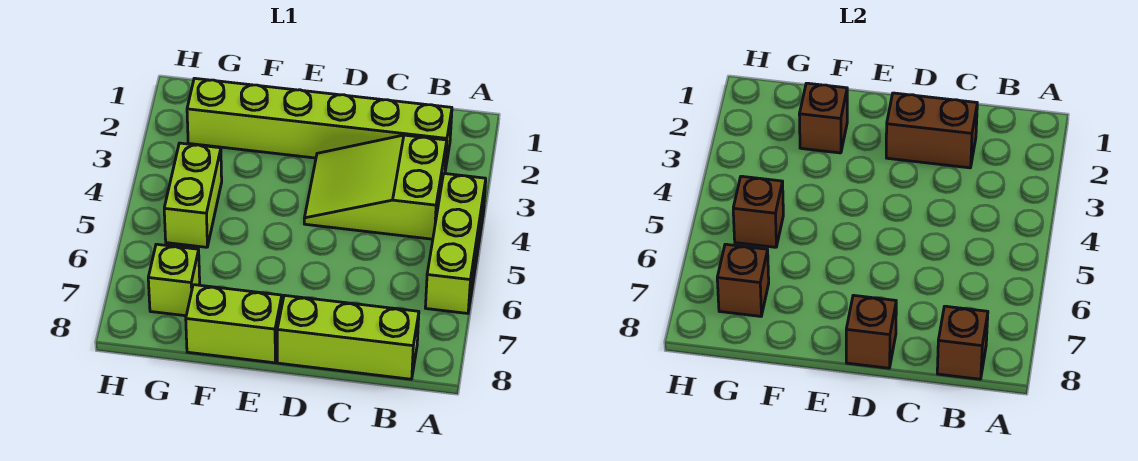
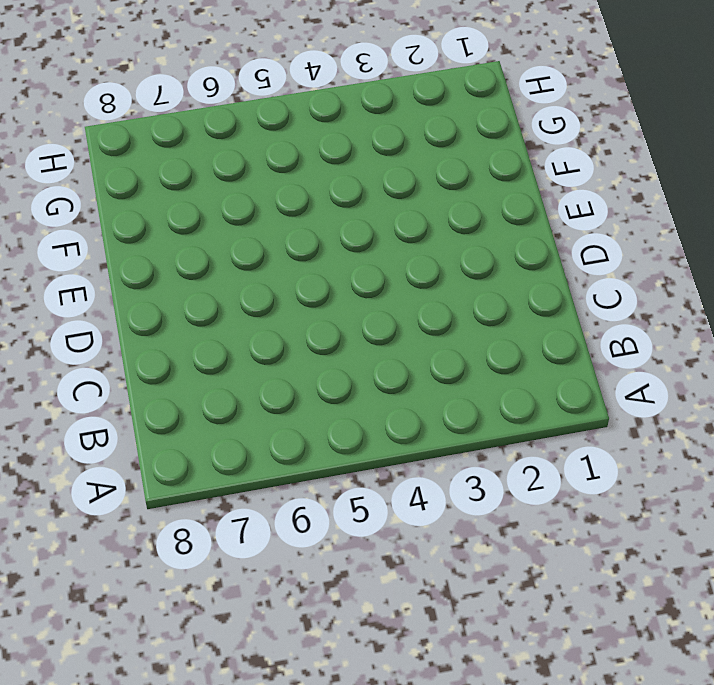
none -> lime brick A4:A6 level 1
none -> lime brick B2:G2 level 1
none -> lime slope B3:D4 level 1 top B

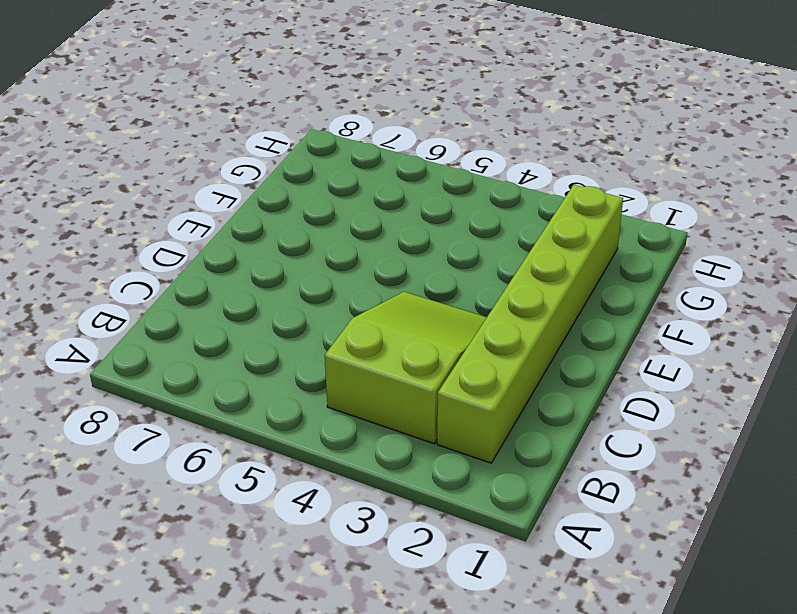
none -> lime brick A4:A6 level 1
none -> lime brick B8:D8 level 1
none -> lime brick E8:F8 level 1

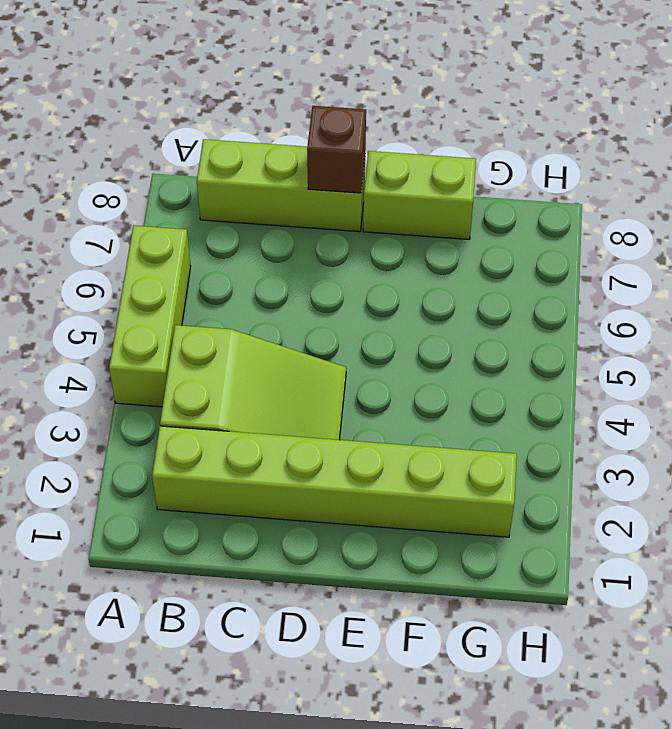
none -> lime brick G4:G5 level 1
none -> lime brick G7 level 1
none -> brown brick B8 level 2

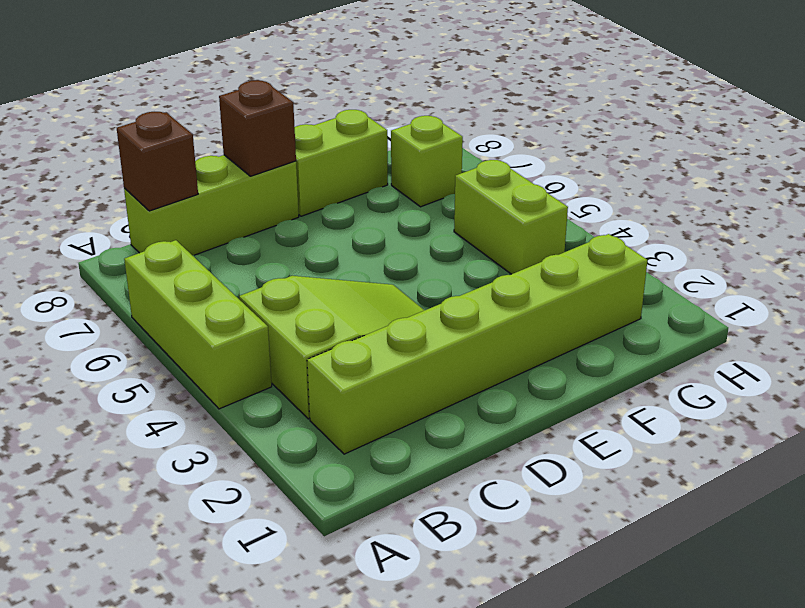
none -> brown brick C2:D2 level 2
none -> brown brick F2 level 2
none -> brown brick G5 level 2

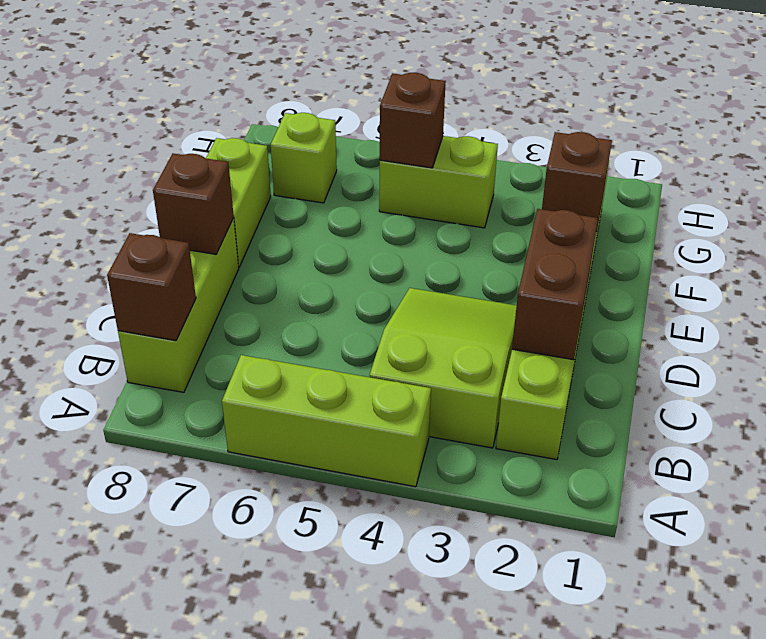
none -> brown brick G7 level 2

